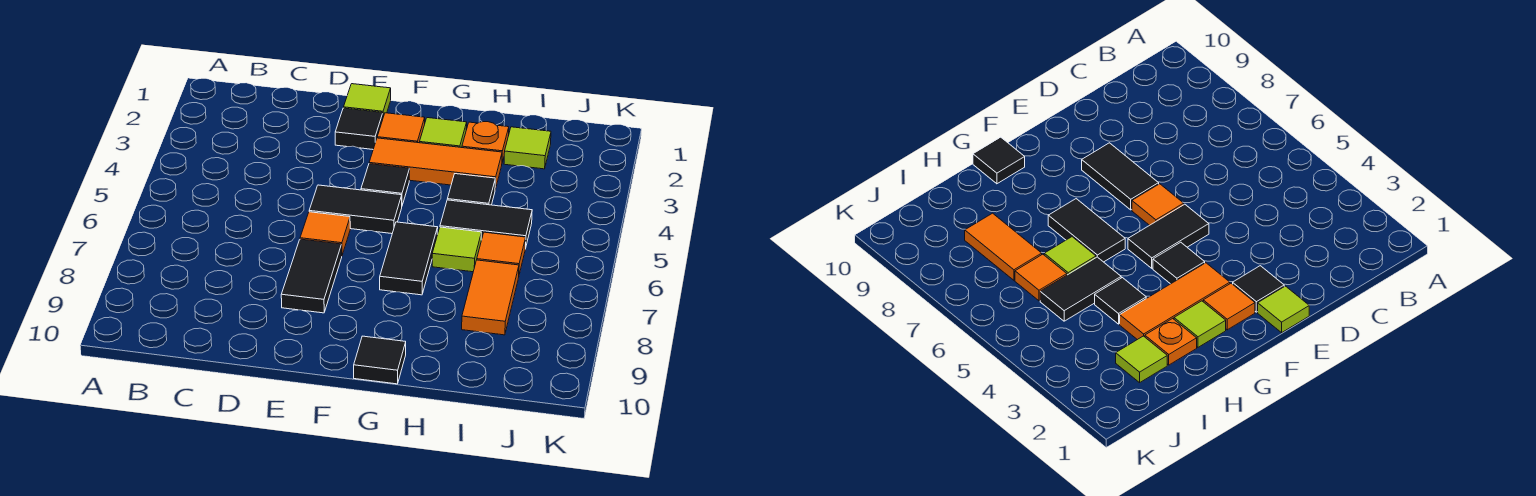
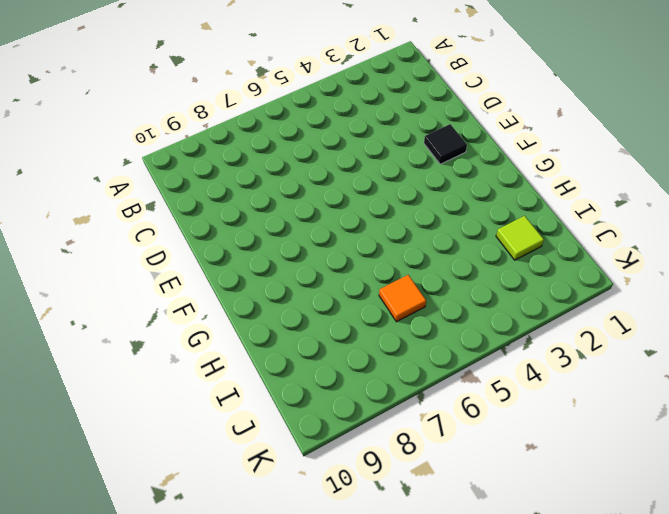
none -> lime tile E1 level 1
none -> black tile E5:F5 level 1
none -> orange tile E6 level 1

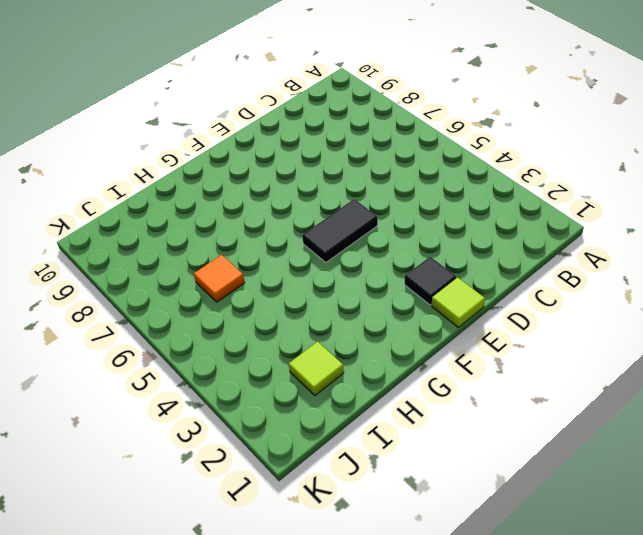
none -> orange tile E6 level 1
none -> black tile E7:E8 level 1
none -> orange tile F2 level 1

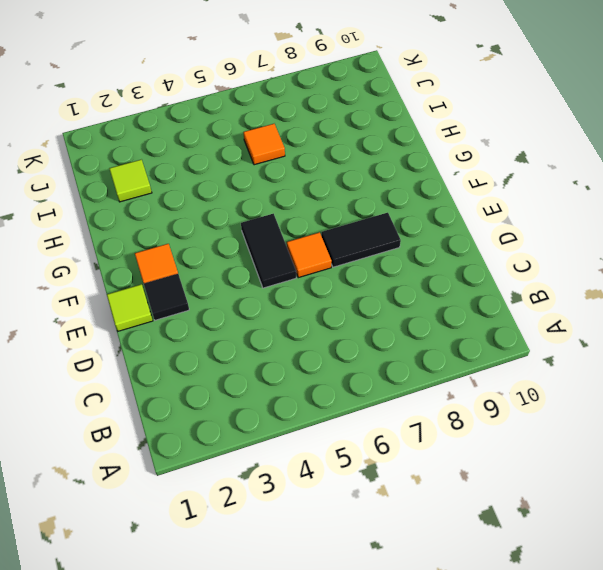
none -> orange tile F3:H3 level 1
none -> black tile F4 level 1
none -> lime tile G2 level 1

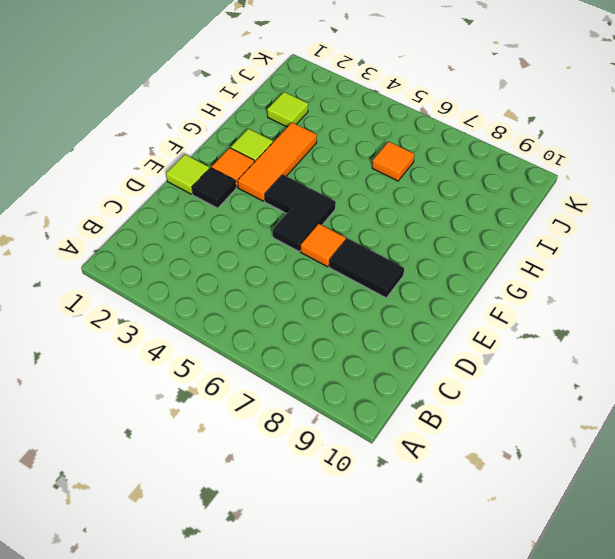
none -> black tile G6:G7 level 1
none -> black tile G10 level 1
none -> orange plate H2 level 1

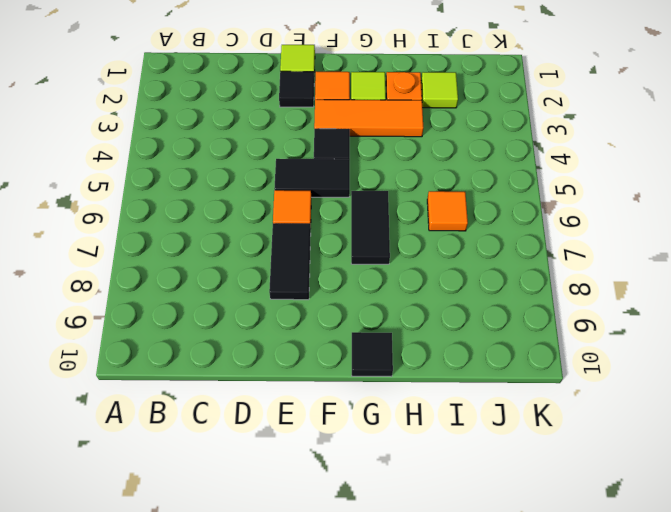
none -> black tile H4 level 1
none -> black tile H5:I5 level 1
none -> lime tile H6 level 1

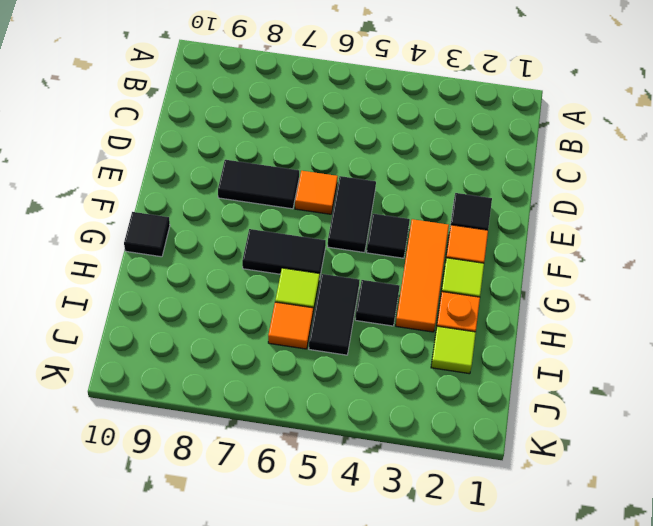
none -> lime tile E1 level 1
none -> orange tile I7:I8 level 1

